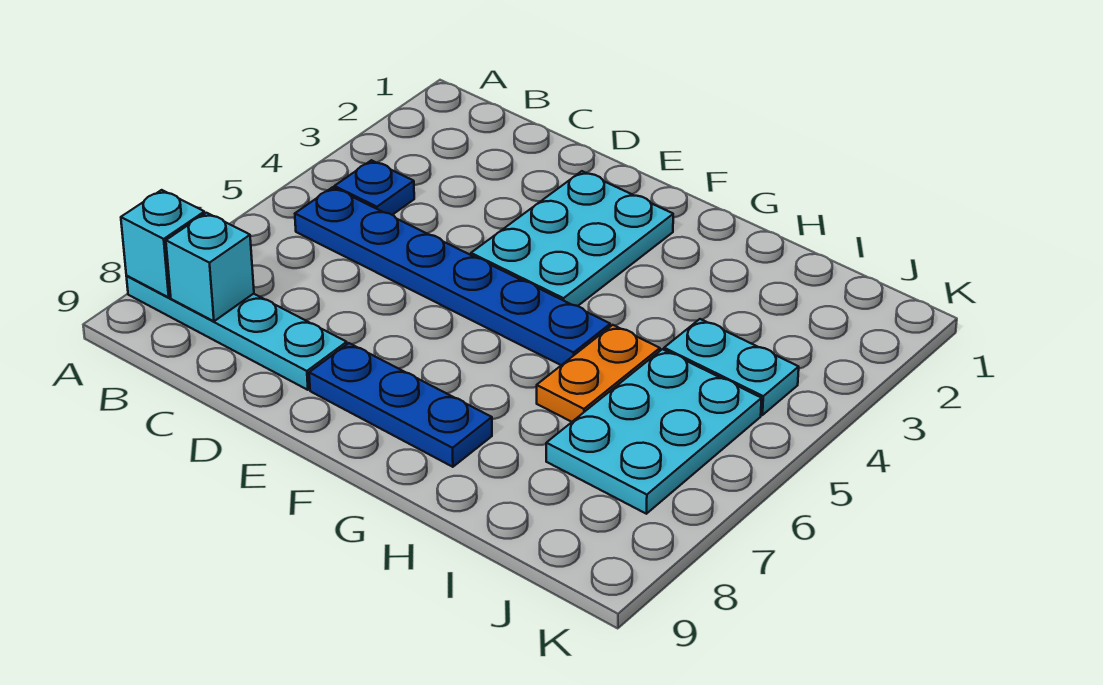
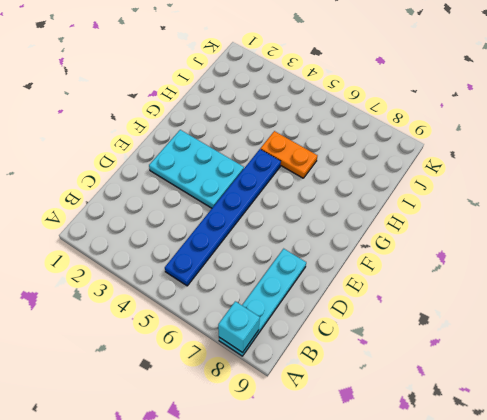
none -> blue plate B4 level 1
none -> blue plate E8:G8 level 1

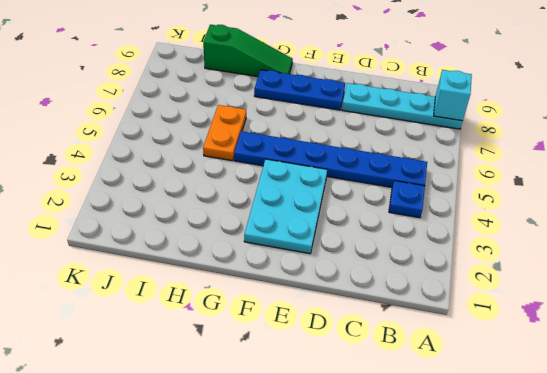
green slope G9:I9 level 1 top I -> none
none -> cyan plate I4:J4 level 1
none -> cyan plate I5:J7 level 1

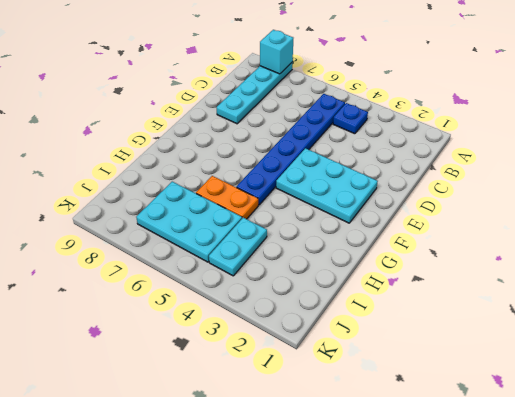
none -> blue plate E8:G8 level 1
none -> cyan brick B8 level 2

